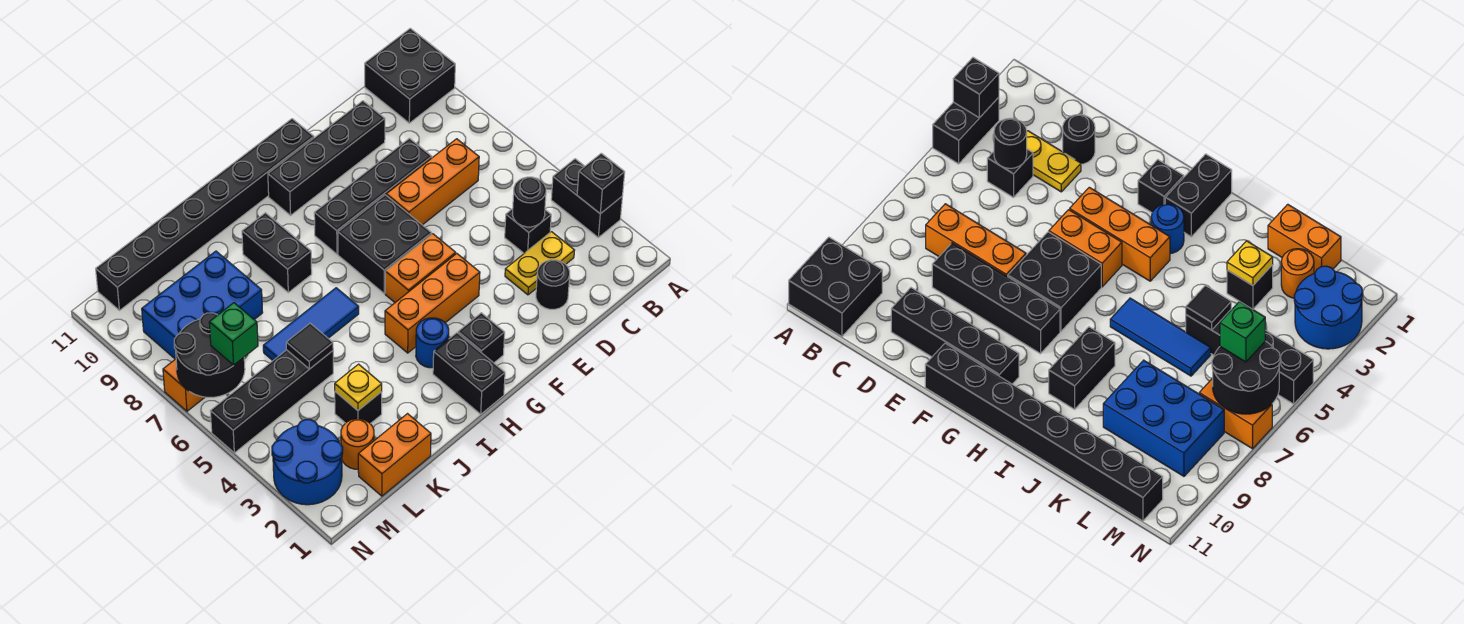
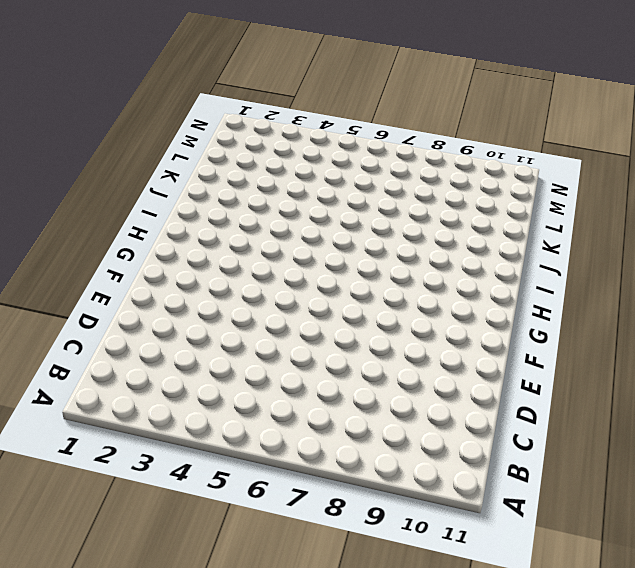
none -> black brick A3:A4 level 1
none -> black brick A10:B11 level 1
none -> yellow plate C3:D3 level 1
none -> black brick C4 level 1

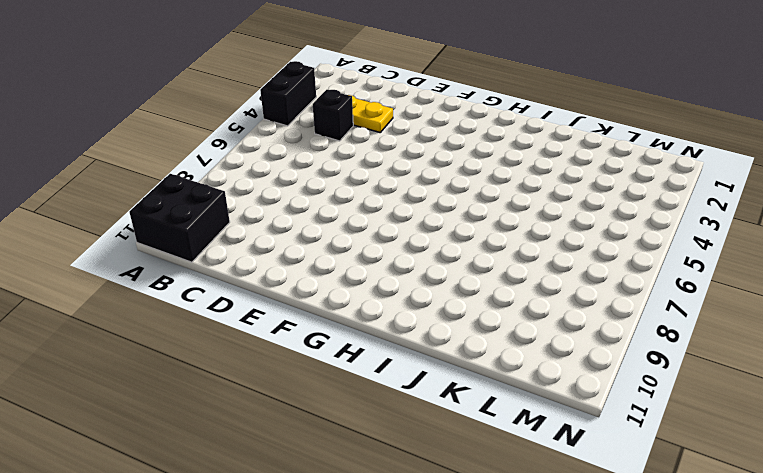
none -> orange brick C7:E7 level 1
none -> black round brick D2 level 1
none -> black brick D8:G8 level 1
none -> black brick D10:G10 level 1

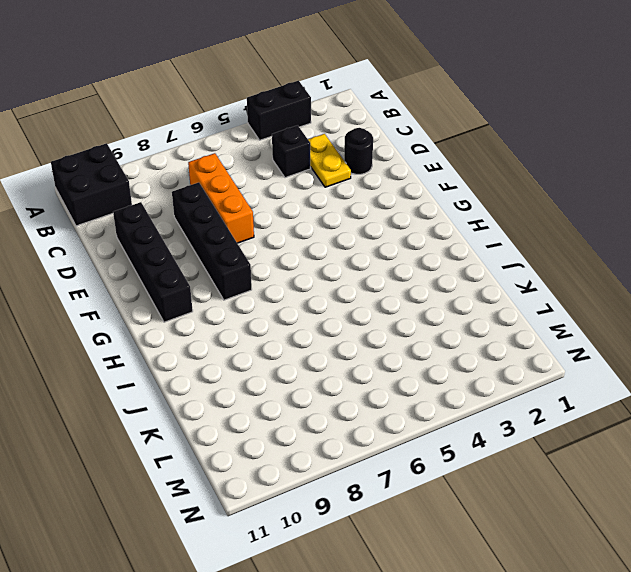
none -> orange brick F4:H4 level 1
none -> orange brick F5:G5 level 1
none -> black brick F6:G7 level 1
none -> black brick F11:M11 level 1

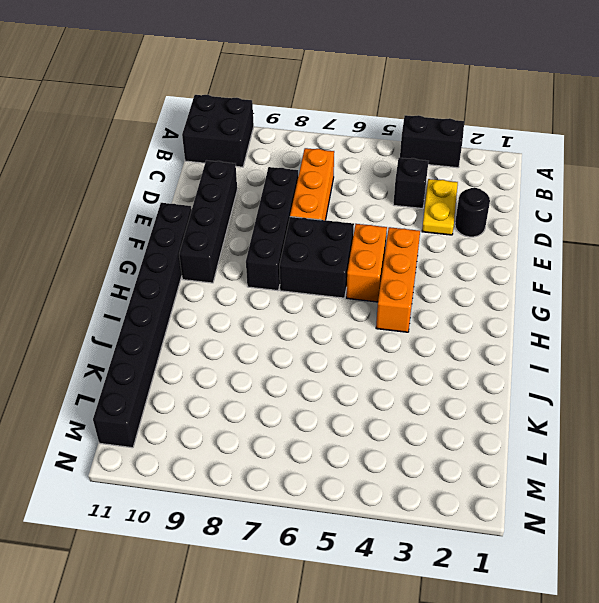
none -> black brick G2 level 1
none -> black brick H1:H2 level 1
none -> blue round brick H3 level 1
none -> blue tile I6:K6 level 1

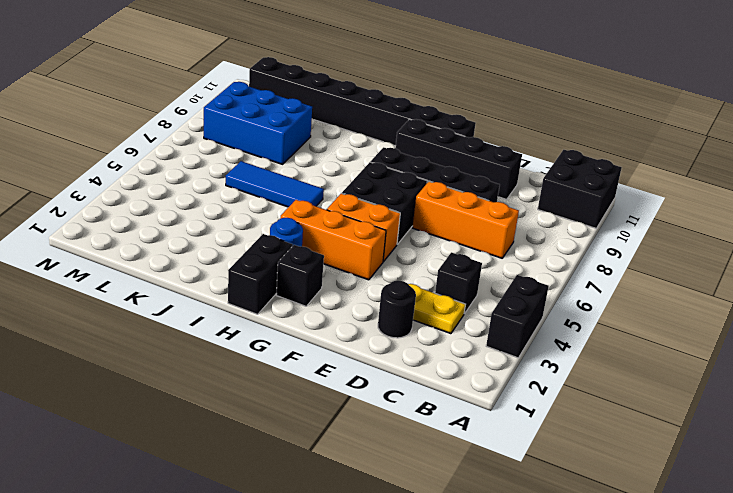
none -> black brick I8:I9 level 1
none -> orange brick K1:L1 level 1
none -> black brick K3 level 1
none -> black brick K5:N5 level 1

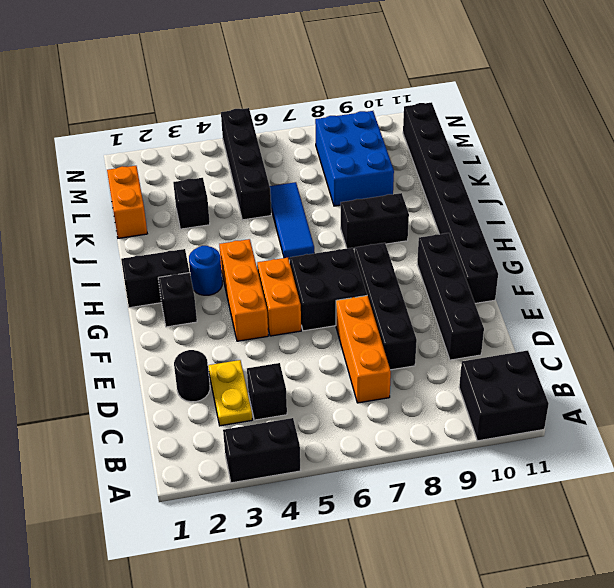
none -> orange round brick L2 level 1
none -> blue round brick M2:N3 level 1
none -> orange brick M7:N7 level 1
none -> black brick A3 level 2

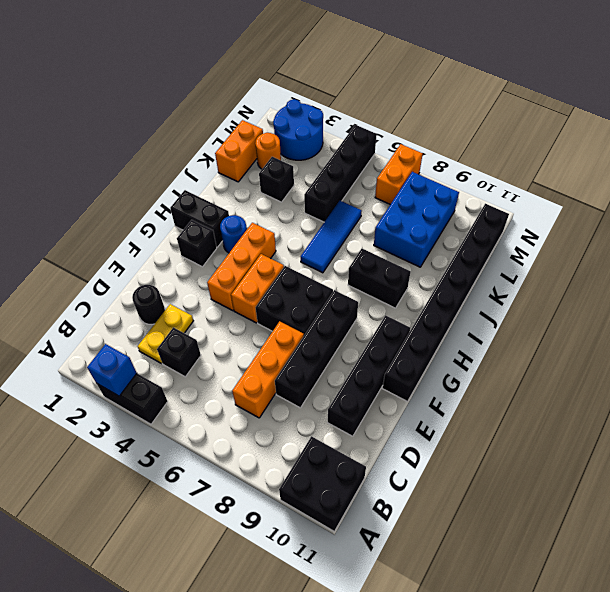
blue brick A3 level 2 -> black brick A3 level 2
none -> black round brick C4 level 2
none -> yellow plate K3 level 2
none -> black tile K5 level 2
none -> black round brick M6:N7 level 2

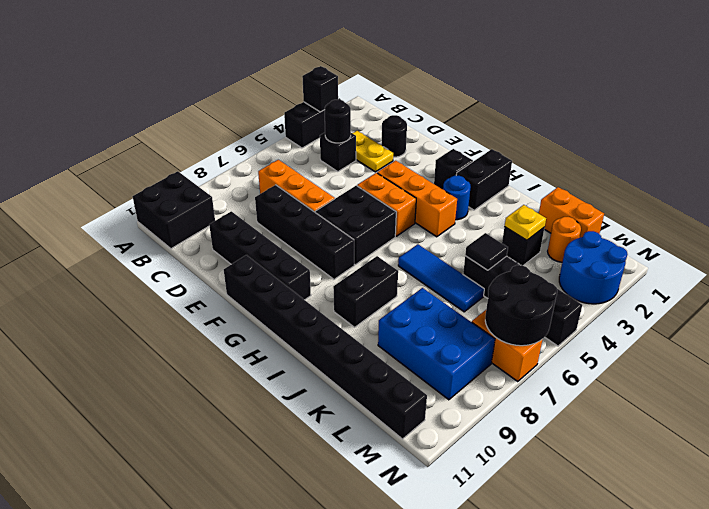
none -> green brick M6 level 3

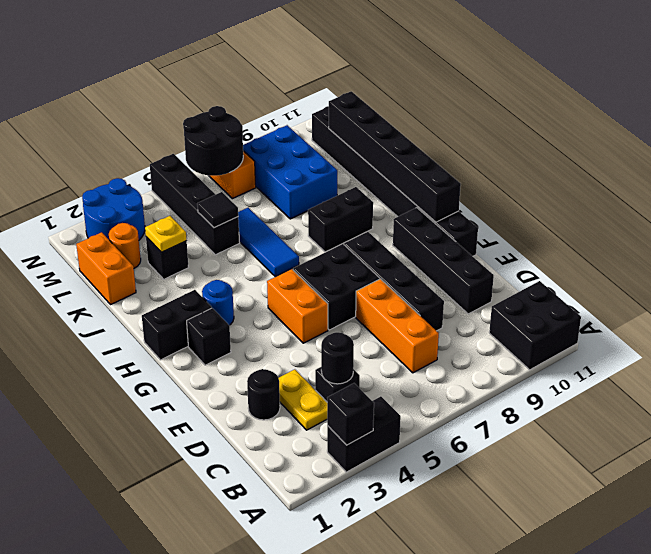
black brick G11:L11 level 2 -> none
none -> orange brick F4:H4 level 1
none -> green brick M6 level 3

